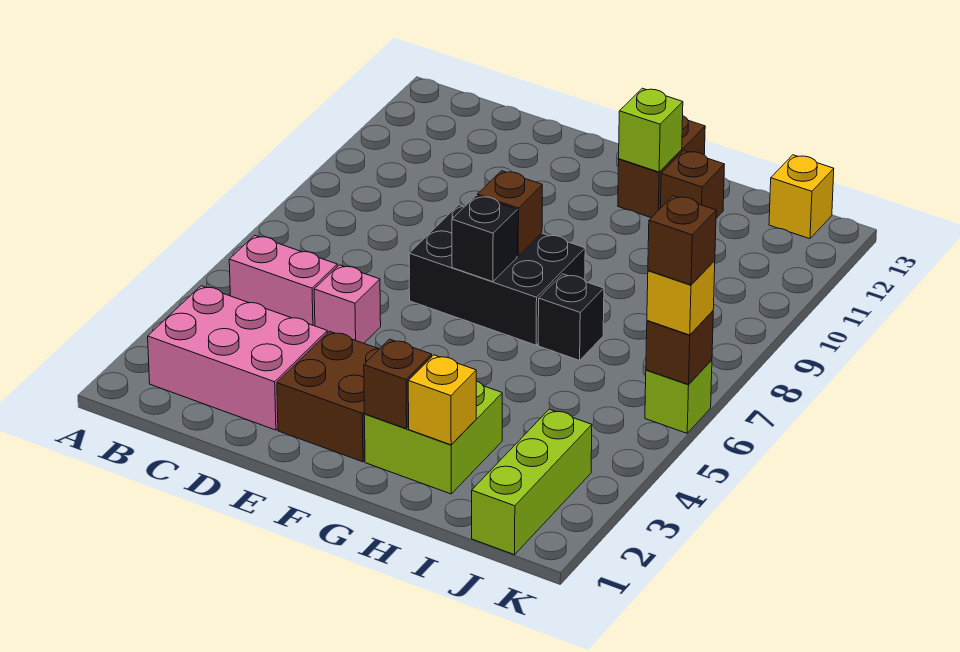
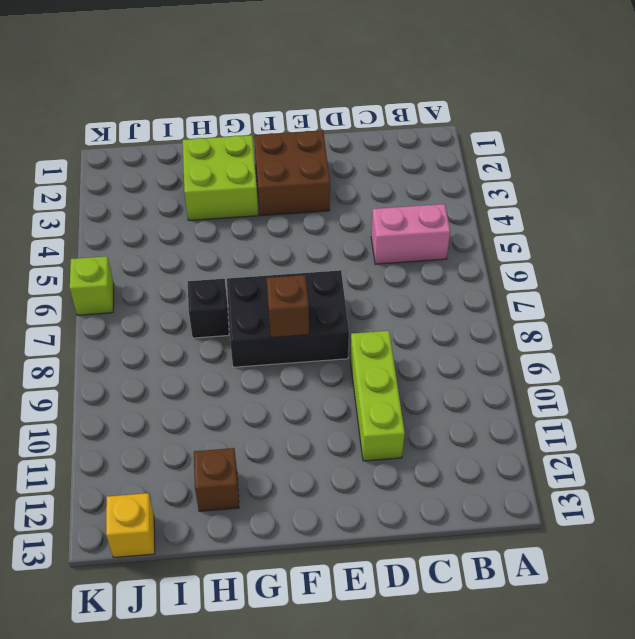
lime brick D9:D11 level 1 -> lime brick J1:J3 level 1
none -> pink brick B2:D3 level 1
none -> pink brick D5 level 1
none -> brown brick G12:G13 level 1

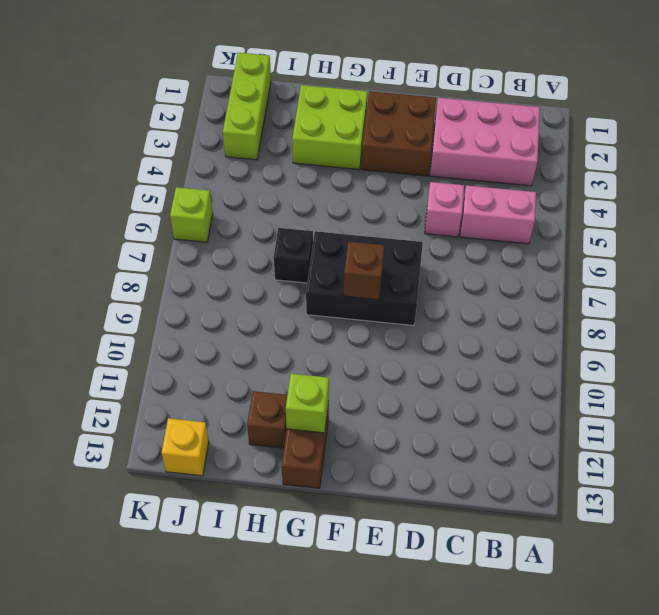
none -> black brick F7 level 2
none -> brown brick G2 level 2
none -> yellow brick H2 level 2

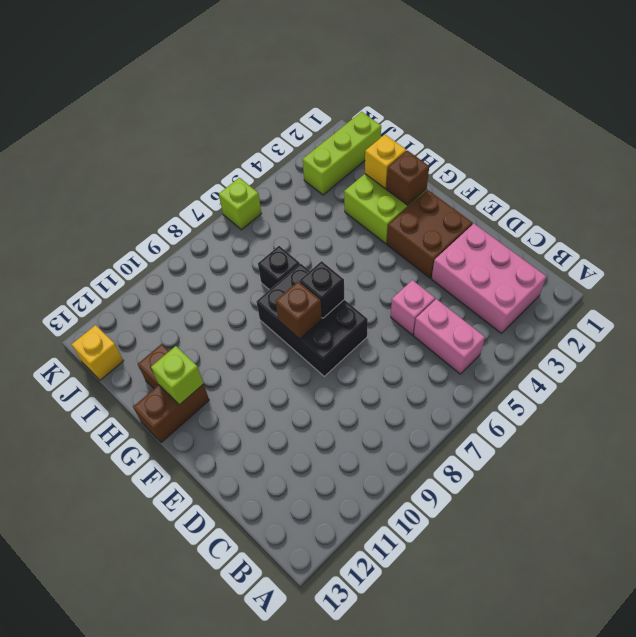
none -> brown brick K6 level 2
none -> yellow brick K6 level 3
none -> brown brick K6 level 4

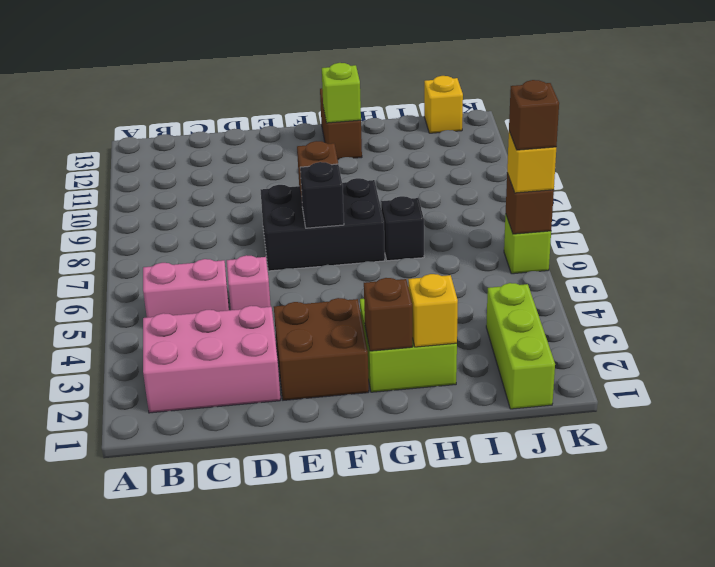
none -> brown brick H12 level 1

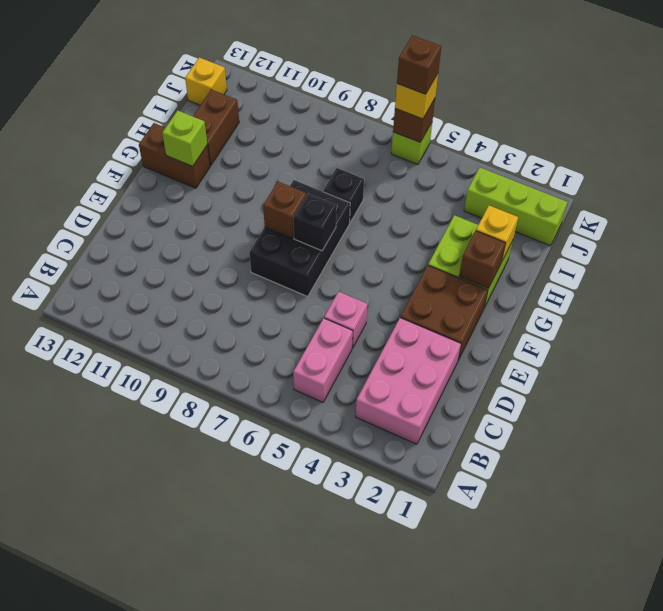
brown brick H12:I12 level 1 -> brown brick H12 level 1

